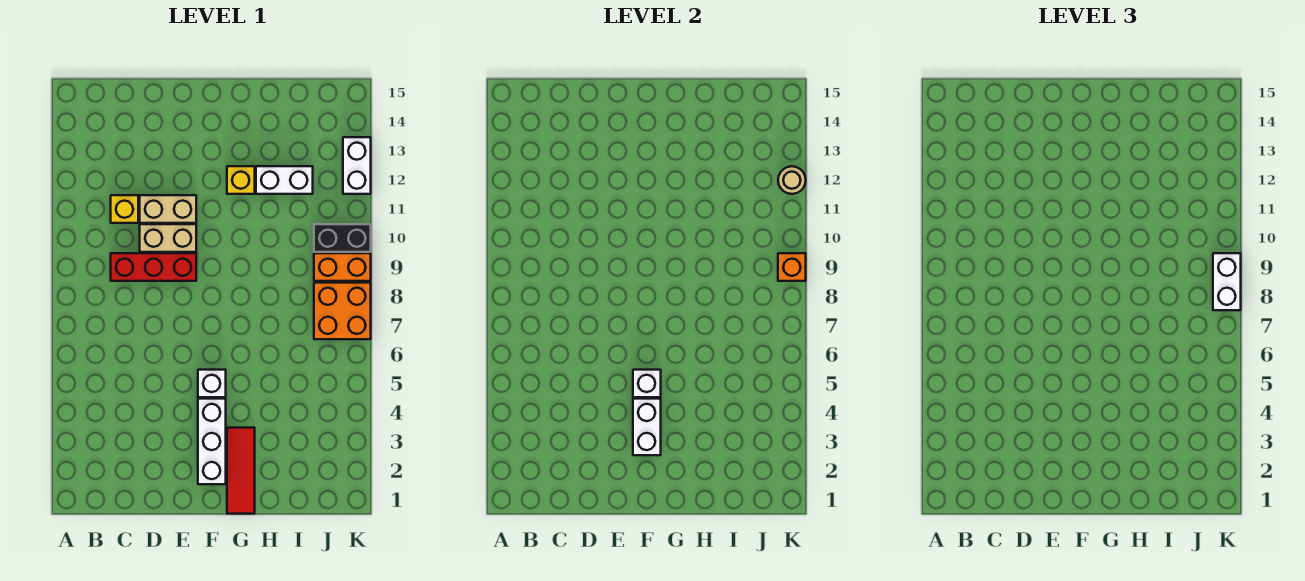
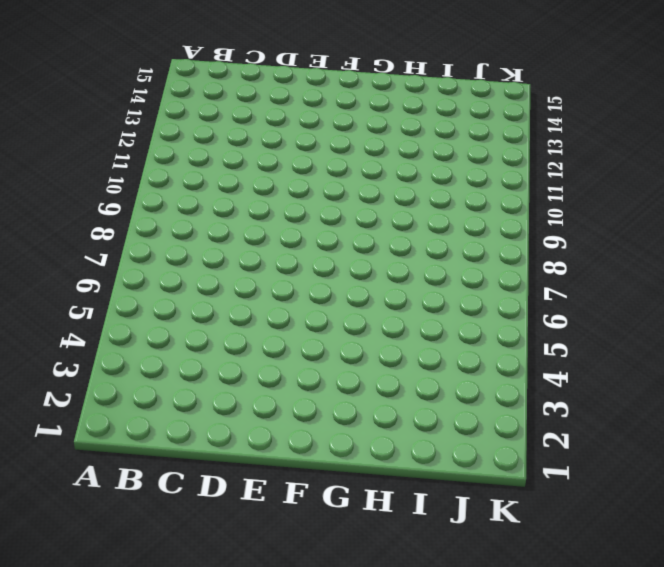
none -> red brick C9:E9 level 1
none -> yellow brick C11 level 1
none -> tan brick D10:E10 level 1

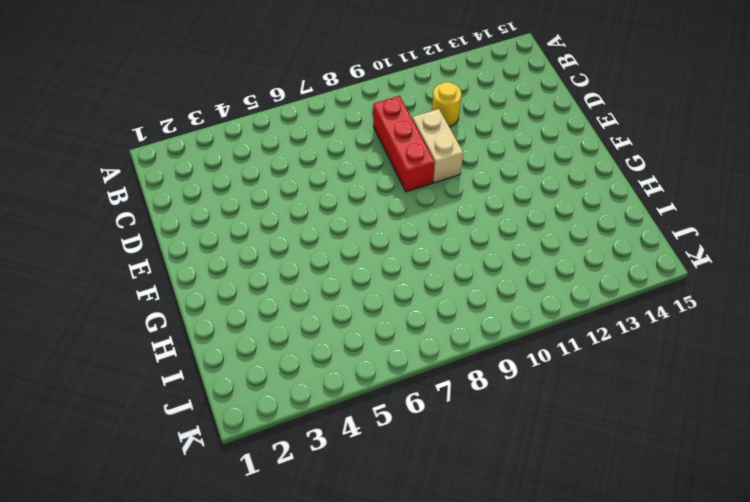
yellow round brick C11 level 1 -> yellow brick C11 level 1
none -> tan brick D11:E11 level 1
none -> white brick F2:F4 level 1
none -> white brick F5 level 1

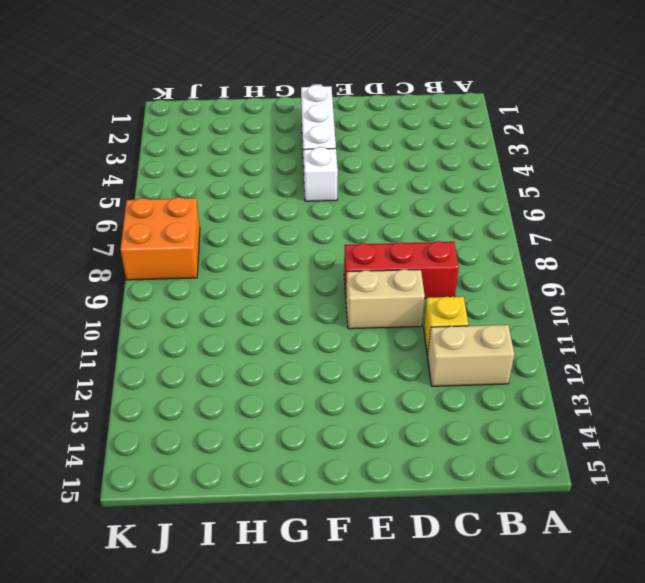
tan brick B12:C12 level 1 -> tan brick D11:E11 level 1
none -> red tile G1:G3 level 1
none -> yellow brick G12 level 1
none -> white brick H12:I12 level 1

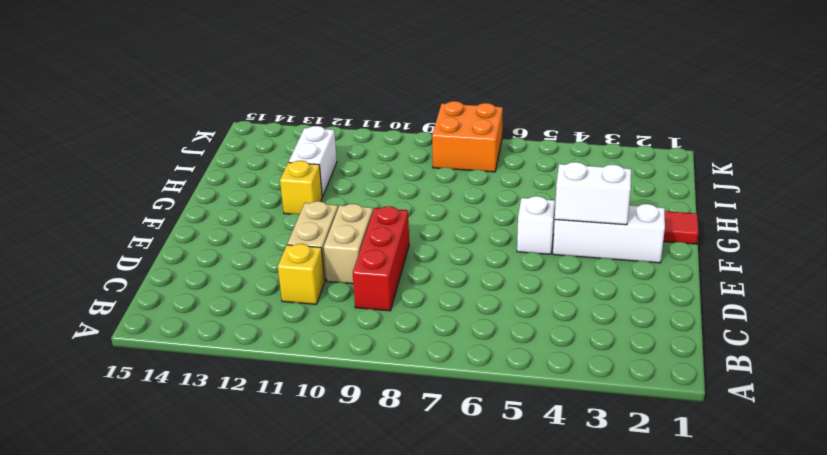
none -> orange brick J9:K9 level 1
none -> black brick J10:K10 level 1
none -> white brick K12:K13 level 1

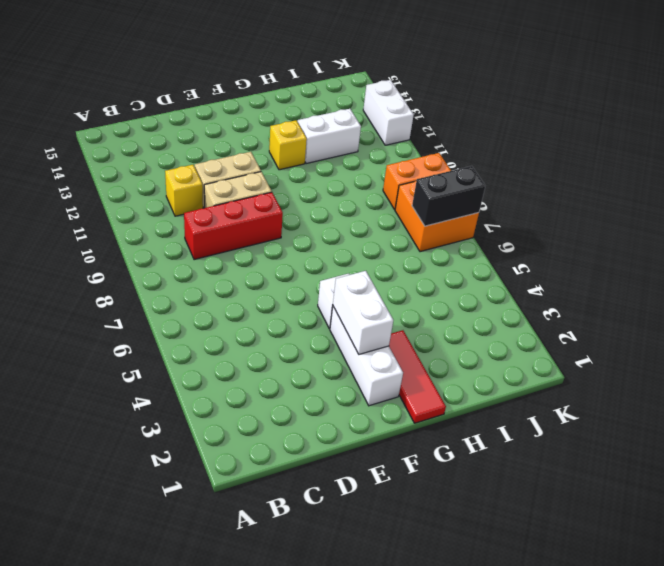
black brick J7:K7 level 2 -> black brick J10:K10 level 1
none -> white brick F5 level 2
none -> orange brick K9 level 2
none -> tan round brick K12 level 2

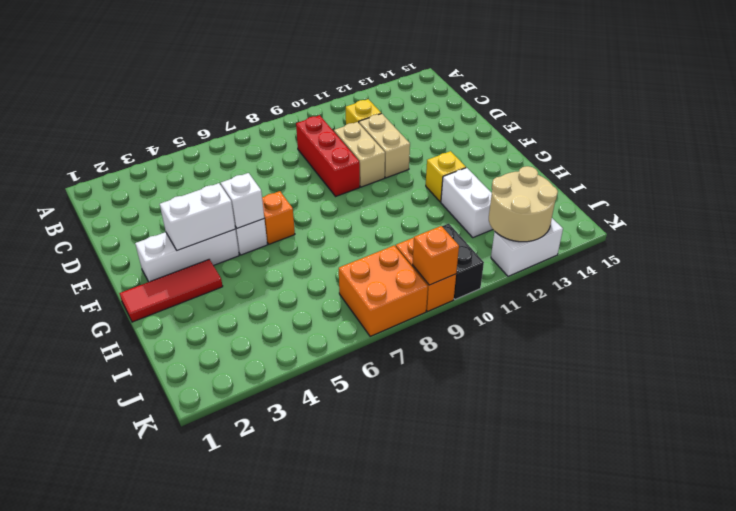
orange brick F6 level 1 -> none
tan round brick J12:K13 level 2 -> tan round brick K12 level 2
none -> white brick K8:K9 level 3

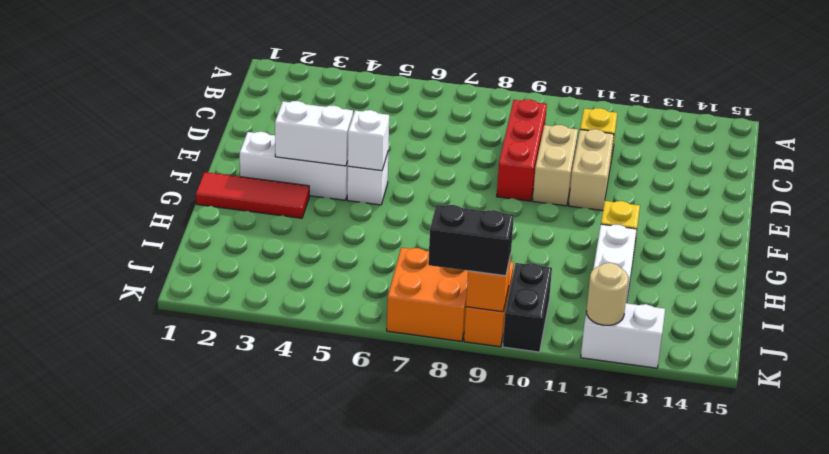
black brick K8:K9 level 3 -> white brick K8:K9 level 3

